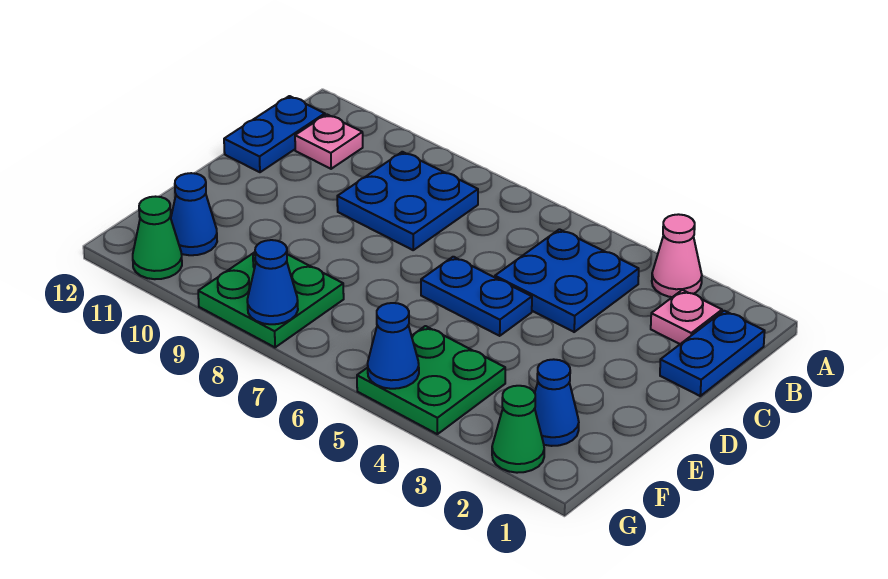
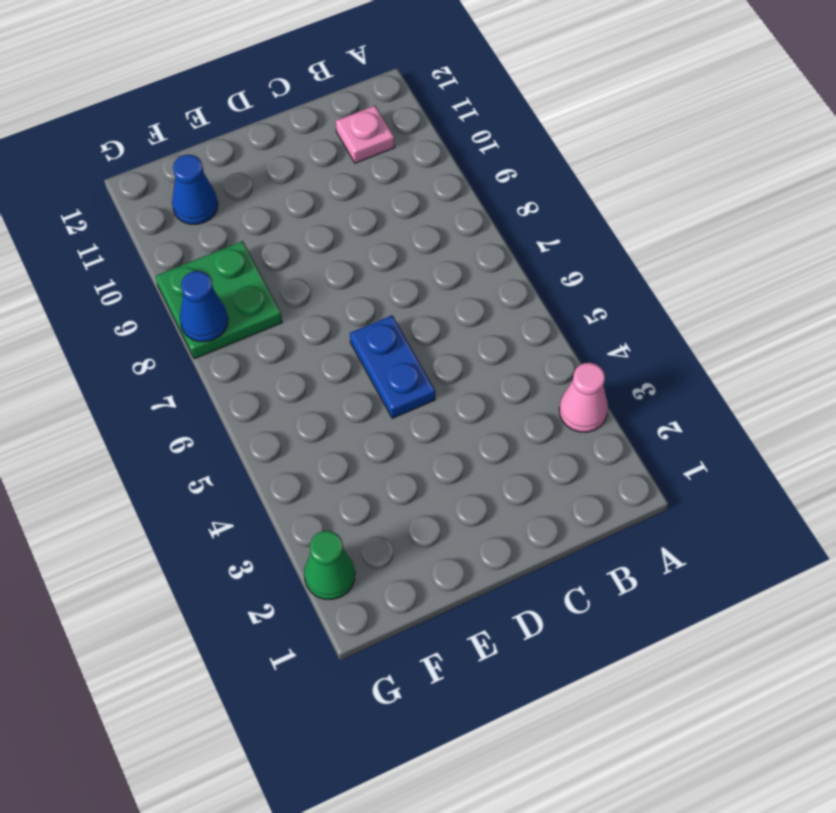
none -> blue plate B1:C1 level 1
none -> pink plate B2 level 1
none -> blue plate B4:C5 level 1

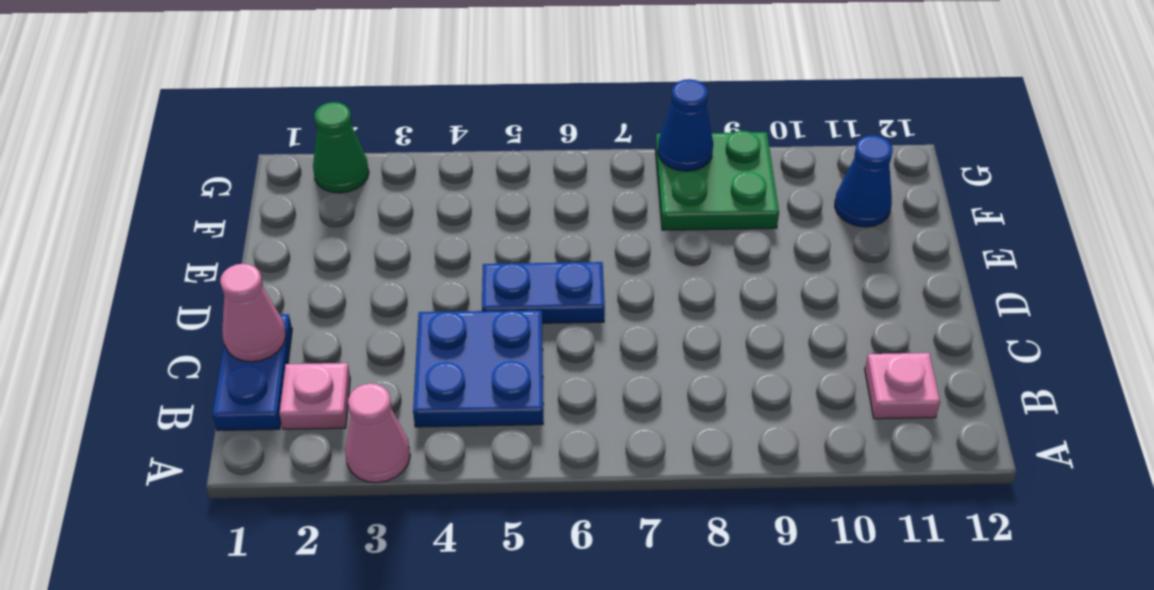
pink cone C1 level 2 -> none
none -> blue plate B8:C9 level 1
none -> blue plate B12:C12 level 1
none -> blue cone F2 level 1

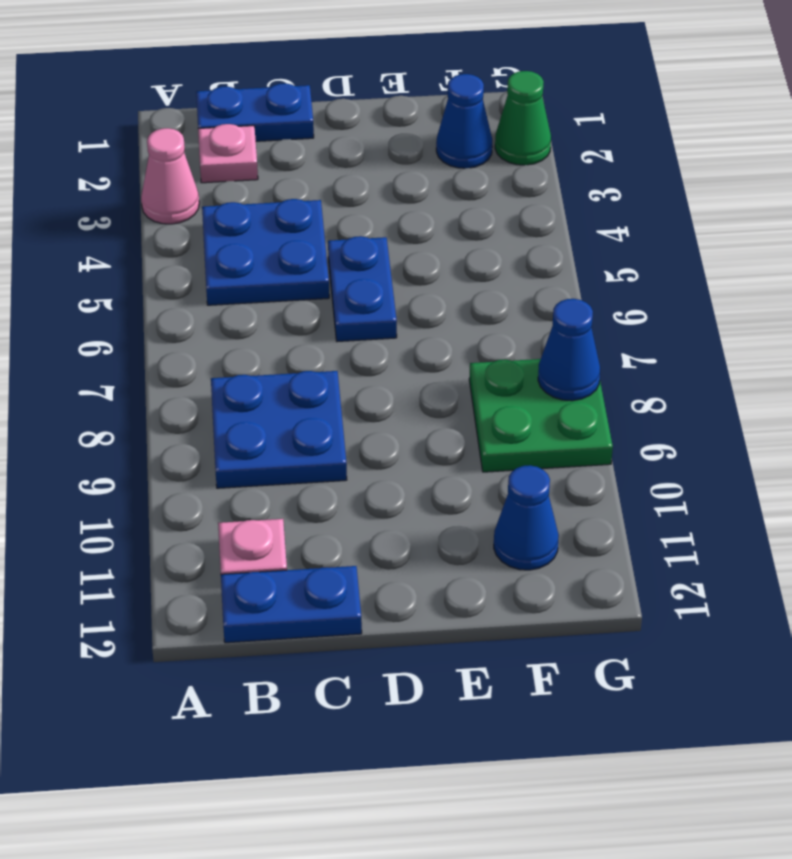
none -> green plate F4:G5 level 1
none -> green cone G11 level 1
none -> blue cone G5 level 2

